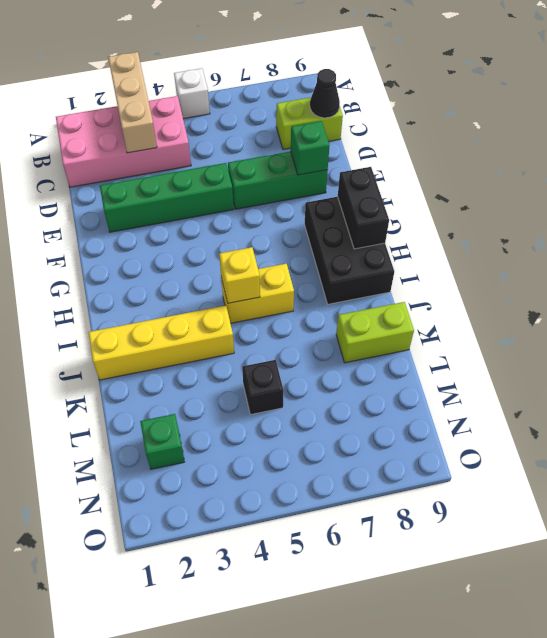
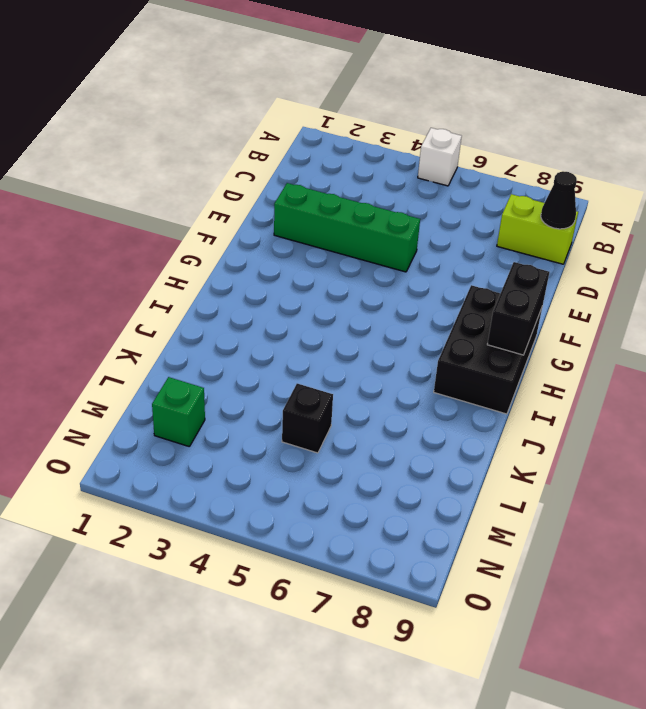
none -> pink brick B1:C4 level 1
none -> green brick E6:E8 level 1
none -> yellow brick I5:I6 level 1

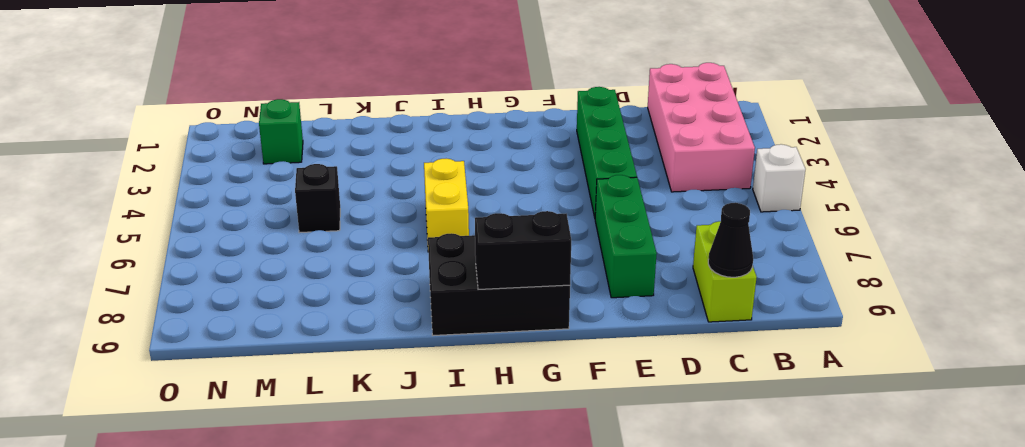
none -> yellow brick J1:J4 level 1
none -> lime brick K8:K9 level 1
none -> tan brick A3:C3 level 2

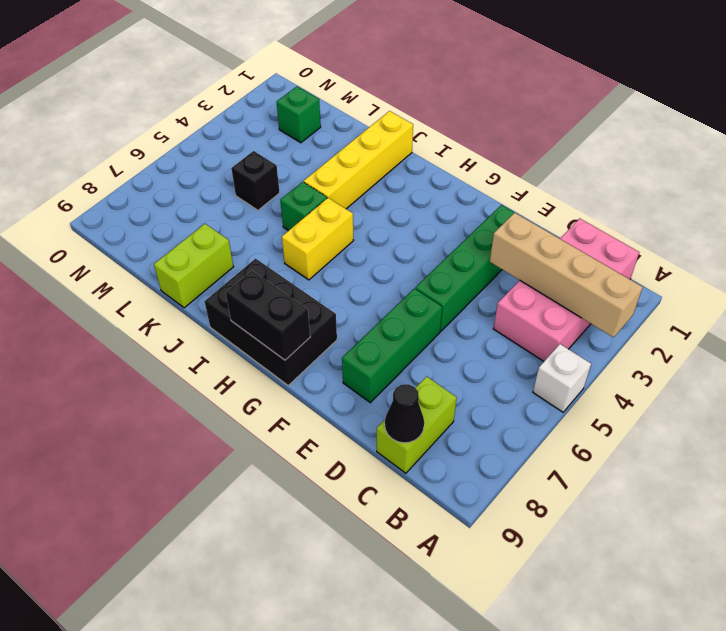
tan brick A3:D3 level 2 -> tan brick A3:C3 level 2
green brick J5 level 1 -> green brick E8 level 2
none -> yellow brick I5 level 2

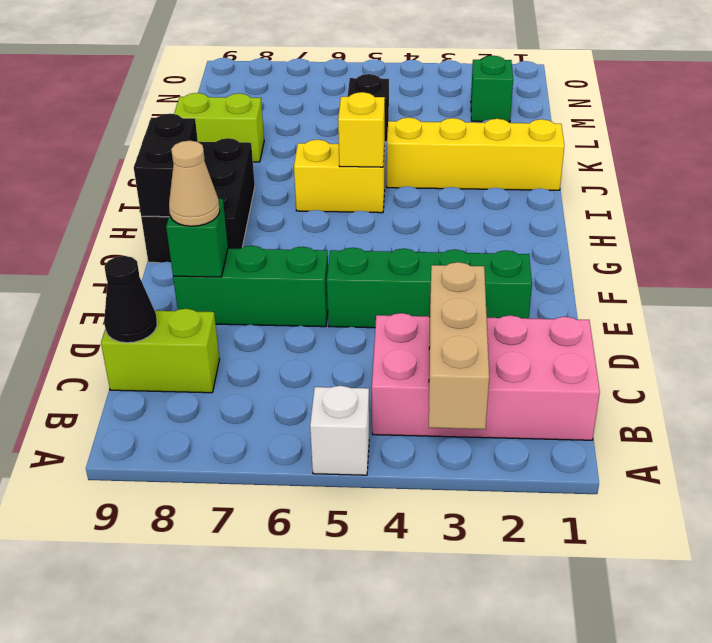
tan cone E8 level 3 -> none

